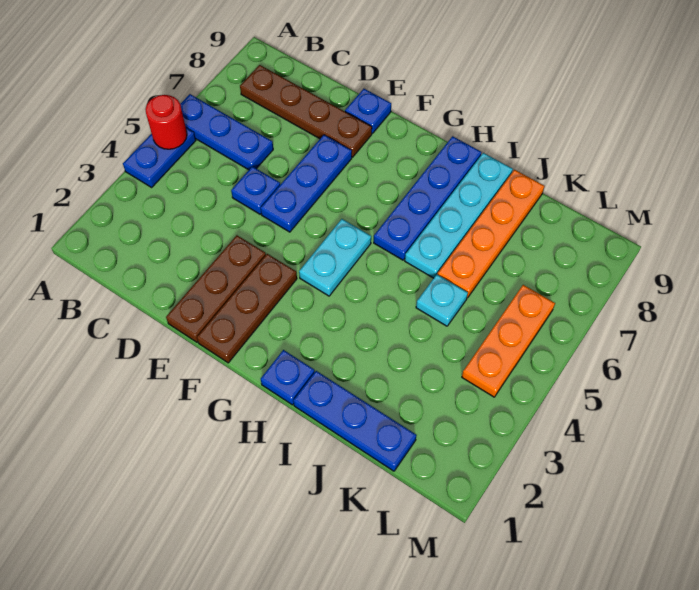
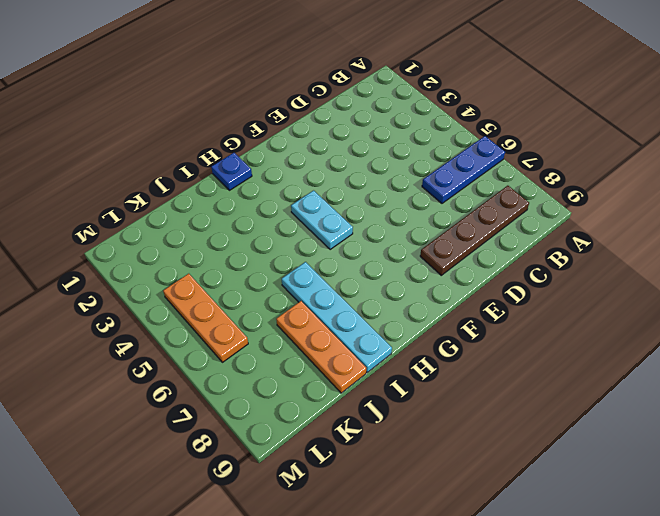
orange plate J7:J9 level 1 -> orange plate J6:J9 level 1
none -> blue plate A4:A5 level 1
none -> blue plate D5 level 1
none -> brown plate E1:E3 level 1

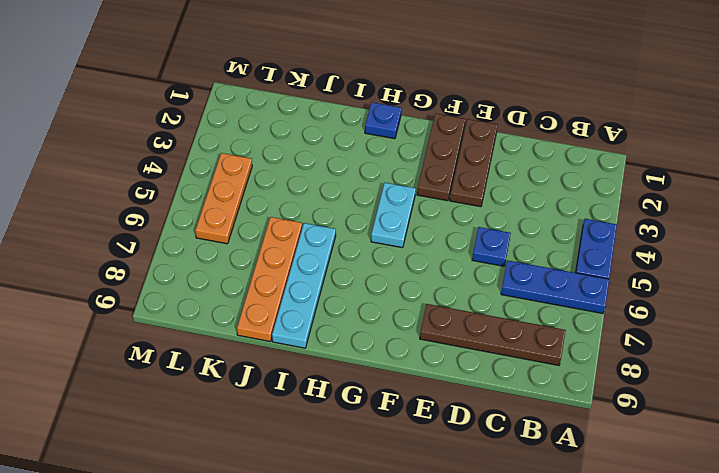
none -> blue plate E5:E7 level 1
none -> blue plate E9 level 1
none -> blue plate H6:H9 level 1

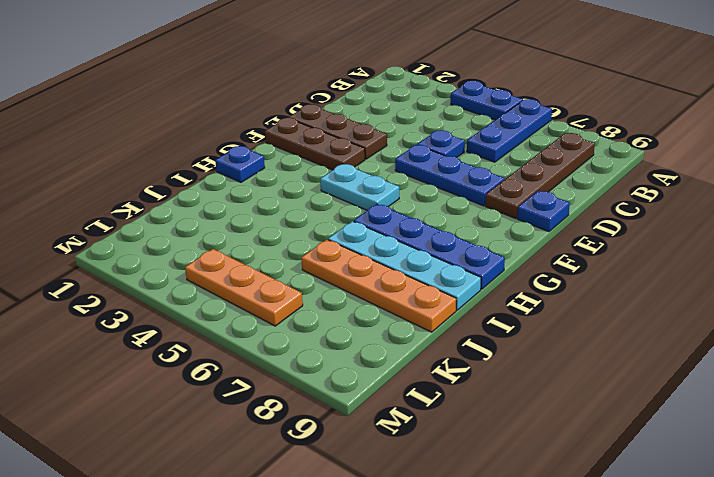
none -> blue plate I1:K1 level 1
none -> cyan plate J5 level 1
none -> red round brick A5 level 2

